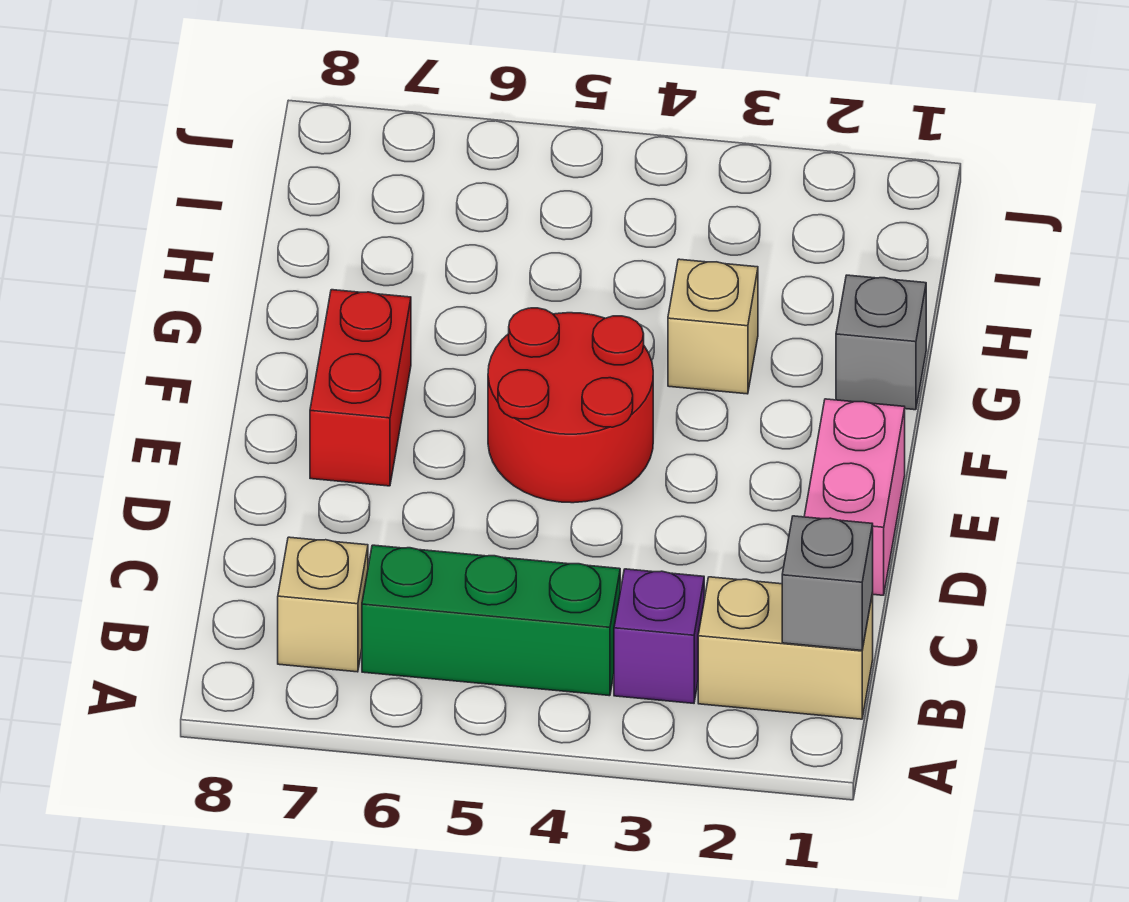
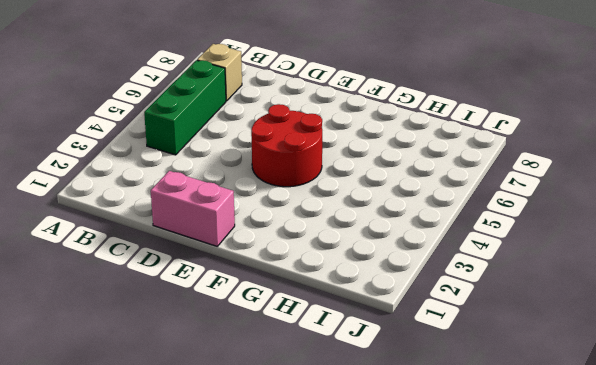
none -> tan brick B1:B2 level 1
none -> purple brick B3 level 1

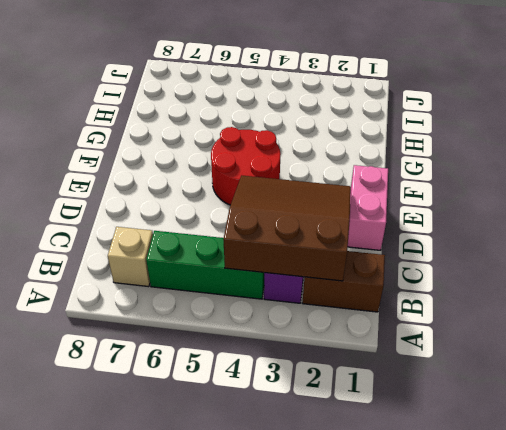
brown brick B1:B2 level 1 -> tan brick B1:B2 level 1
brown slope B2:D4 level 2 top B -> none
none -> red brick E7:F7 level 1
none -> grey brick G1 level 1

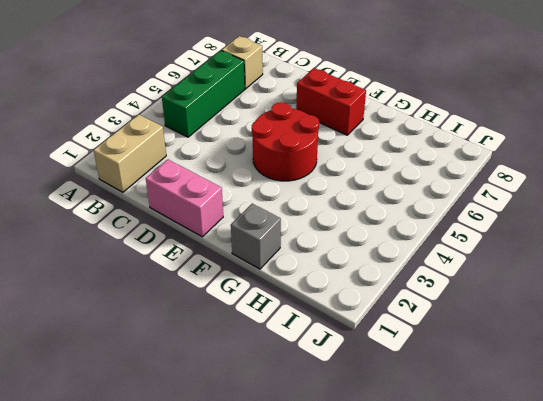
none -> purple brick B3 level 1
none -> tan brick G3 level 1

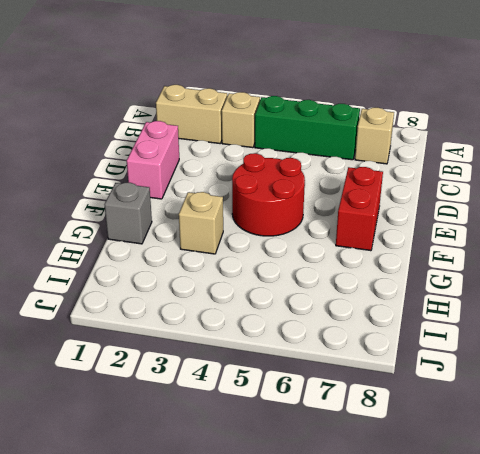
tan brick B3 level 1 -> purple brick B3 level 1
none -> grey brick B1 level 2

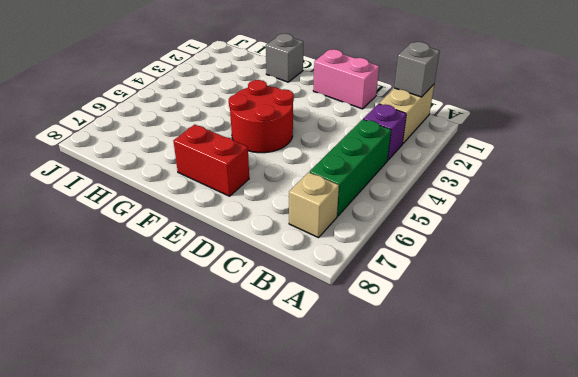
none -> tan brick G3 level 1

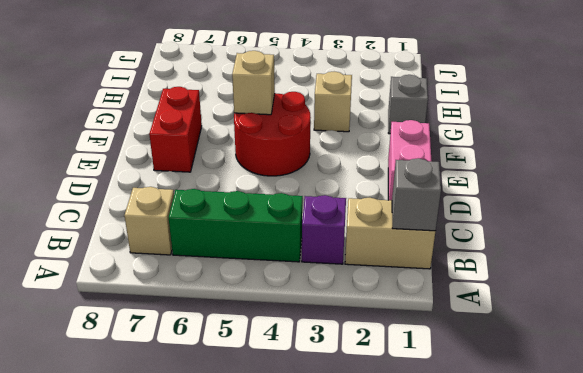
tan brick F5 level 2 -> none

